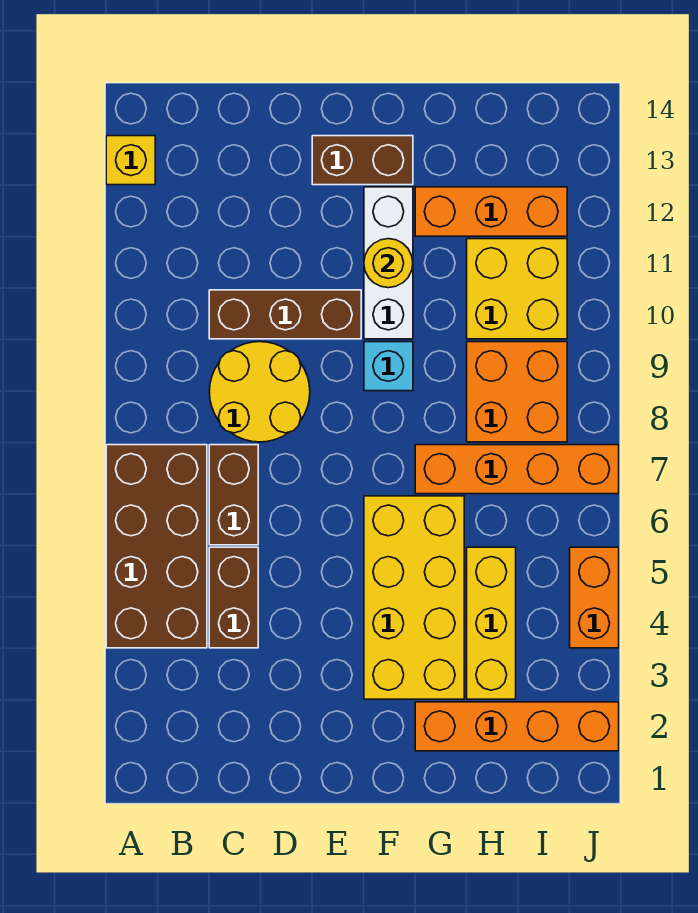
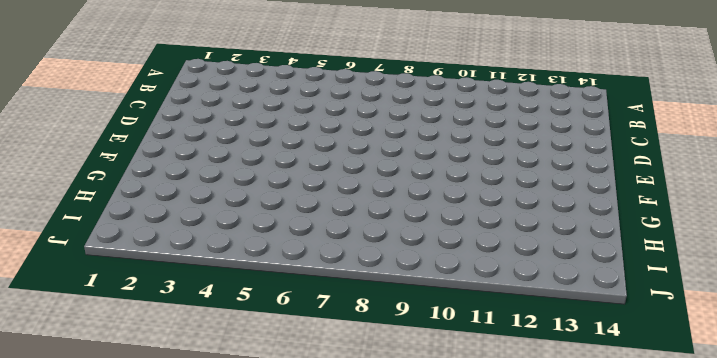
none -> brown brick A4:B7 level 1
none -> yellow brick A13 level 1
none -> brown brick C4:C5 level 1

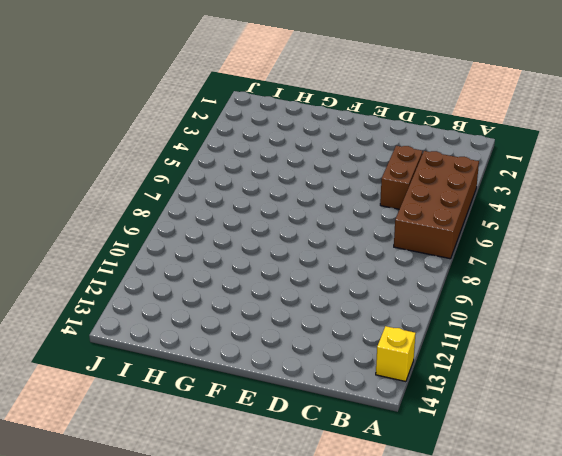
none -> brown brick C6:C7 level 1
none -> yellow round brick C8:D9 level 1
none -> brown brick C10:E10 level 1

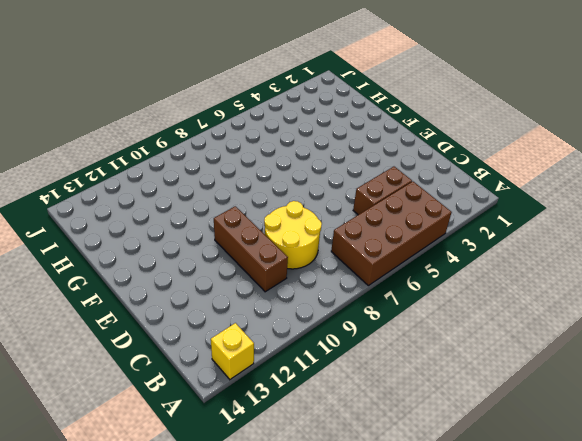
none -> brown brick C6:C7 level 1
none -> brown brick E13:F13 level 1
none -> yellow brick F3:G6 level 1

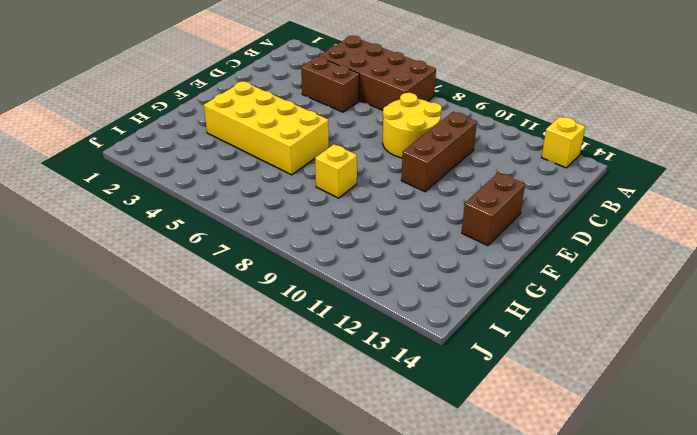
yellow brick G8 level 1 -> none
none -> brown brick C6:C7 level 1
none -> cyan brick F9 level 1
none -> white brick F10:F12 level 1

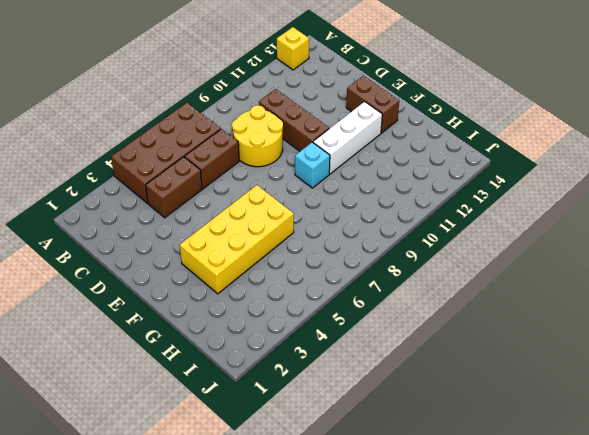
none -> orange brick G2:J2 level 1
none -> orange brick G7:J7 level 1
none -> orange brick G12:I12 level 1

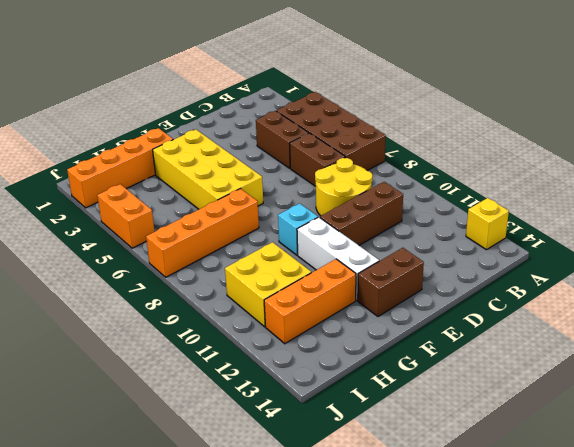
none -> yellow brick H3:H5 level 1
none -> orange brick H8:I9 level 1
none -> yellow round brick F11 level 2

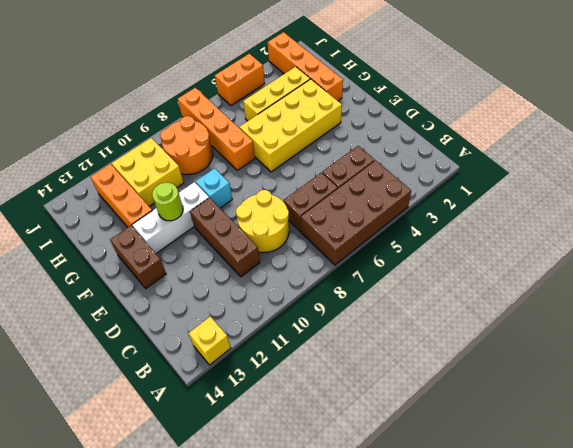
lime round brick F11 level 2 -> yellow round brick F11 level 2
orange round brick H8:I9 level 1 -> orange brick H8:I9 level 1

